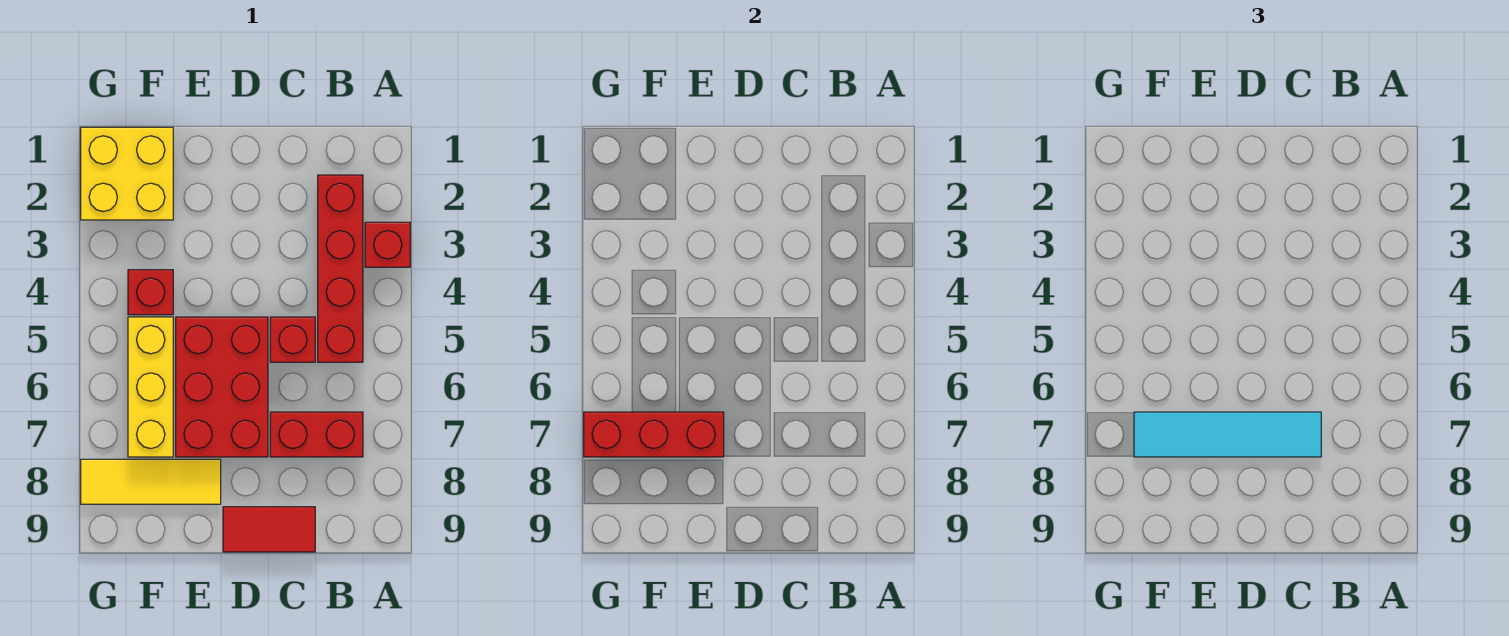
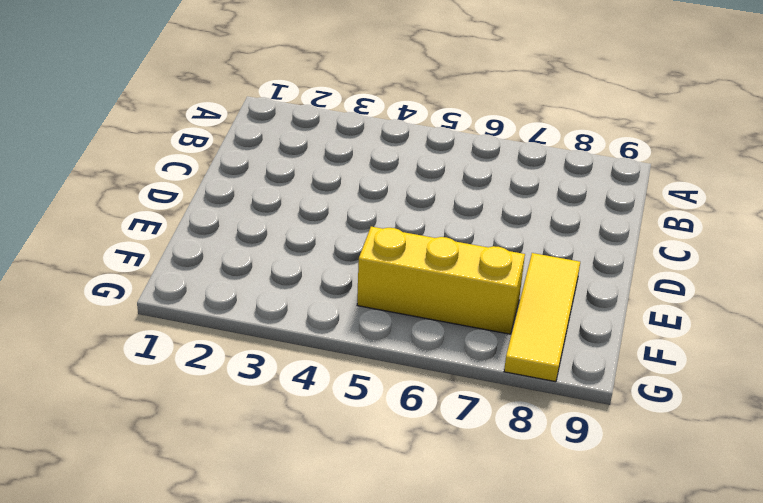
none -> red brick A3 level 1
none -> red brick B2:B5 level 1
none -> red brick B7:C7 level 1

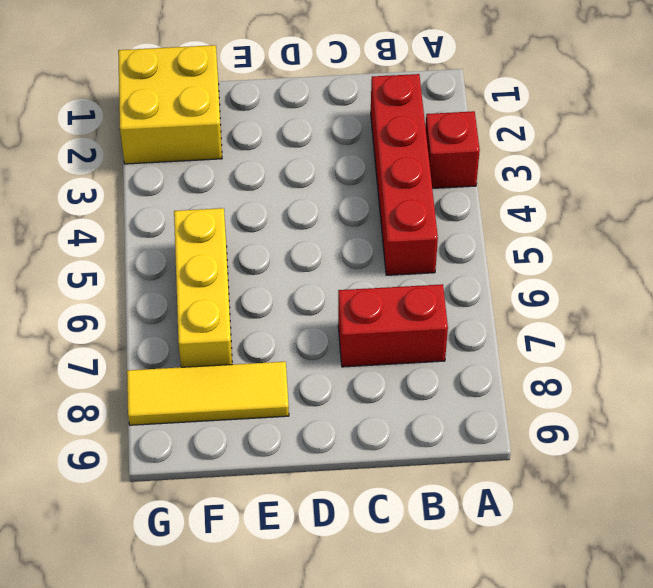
none -> red brick C5 level 1
none -> red tile C9:D9 level 1
none -> red brick D5:E7 level 1

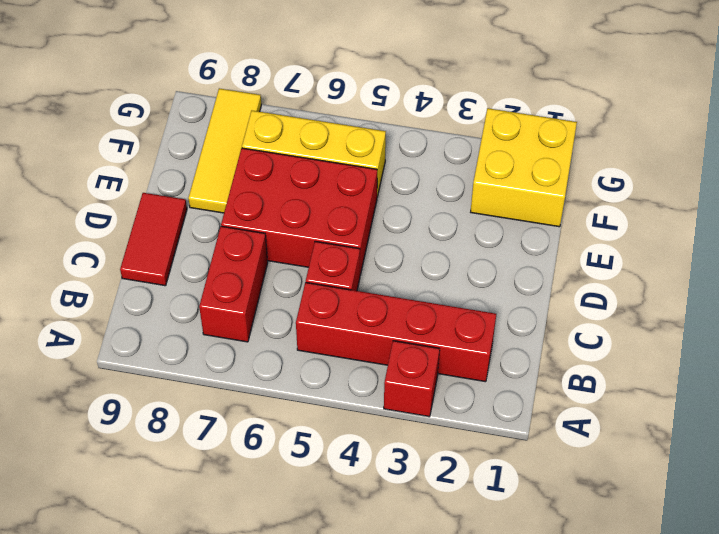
none -> red brick F4 level 1
none -> red brick E7:G7 level 2
none -> cyan tile C7:F7 level 3

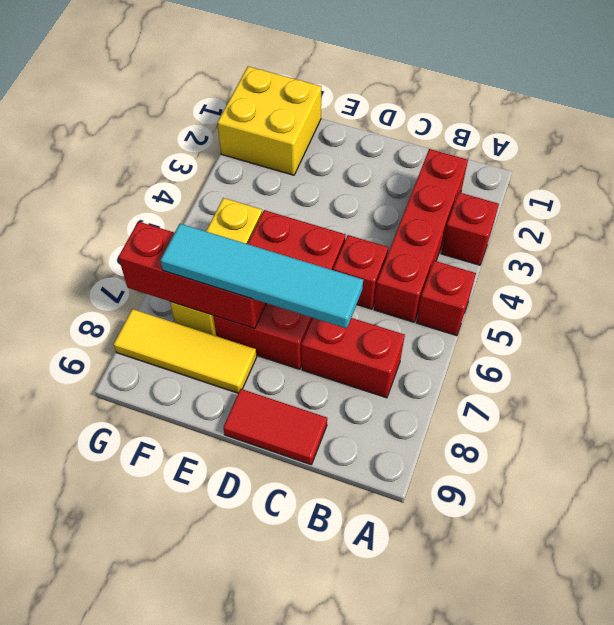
red brick A5 level 1 -> red brick F4 level 1

